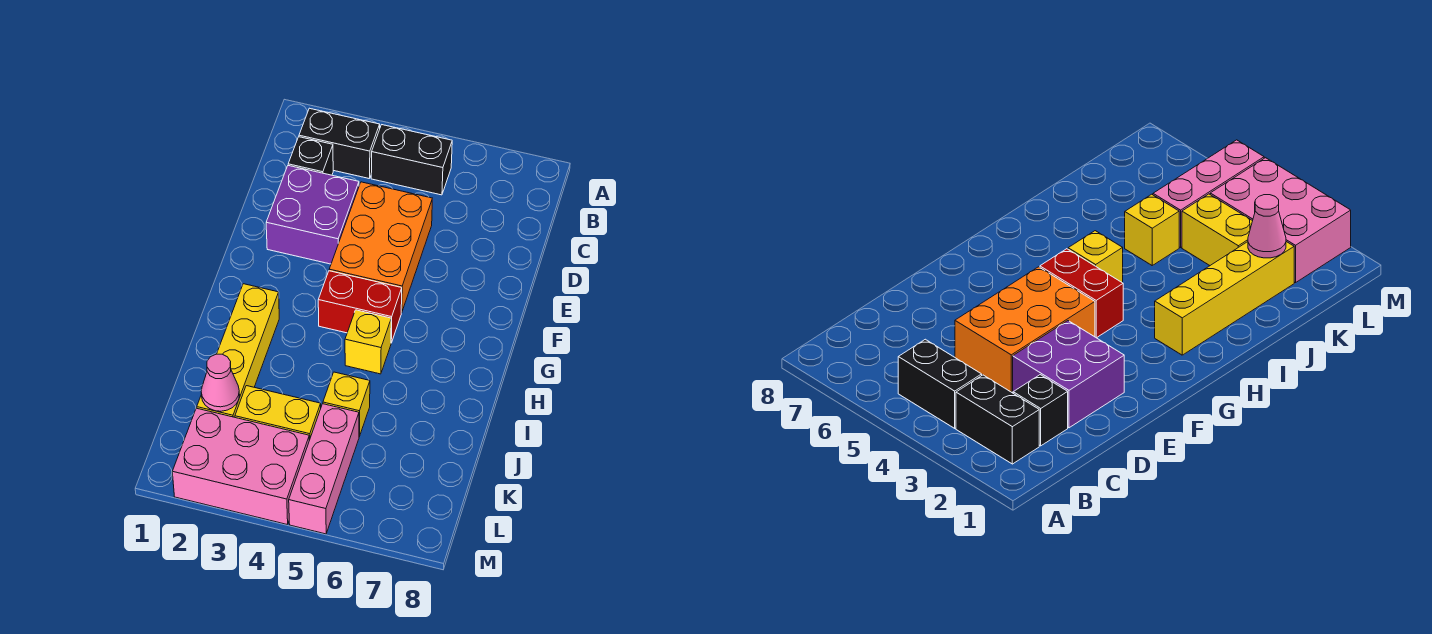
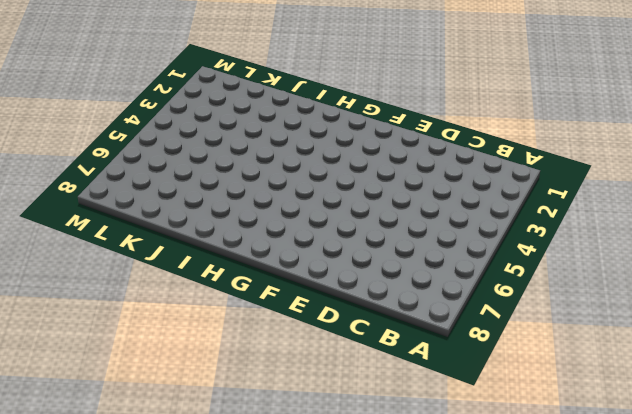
none -> black brick B2:B3 level 1
none -> black brick B4:B5 level 1
none -> black brick C2 level 1

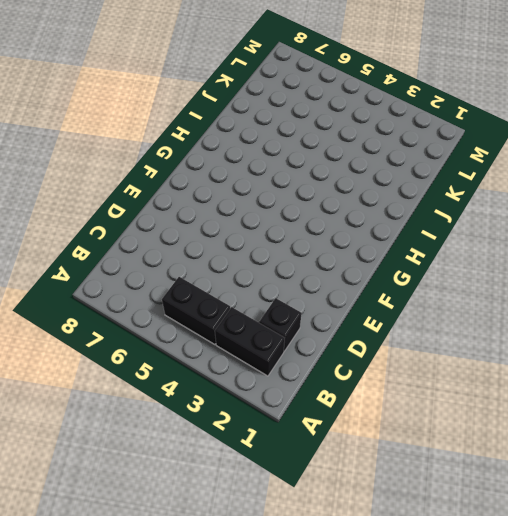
none -> purple brick D2:E3 level 1
none -> orange brick D4:F5 level 1
none -> red brick G4:G5 level 1

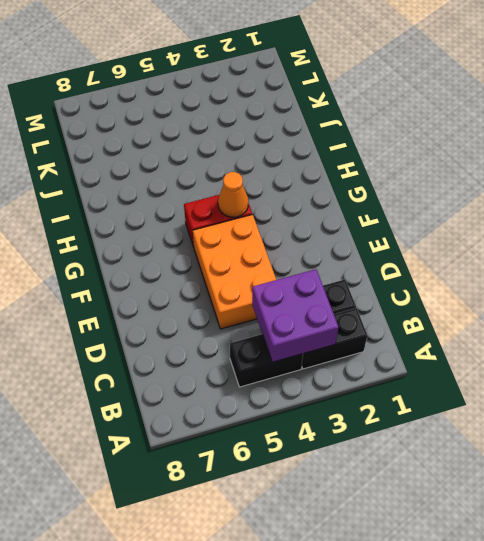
purple brick B3:C4 level 2 -> purple brick D2:E3 level 1
orange cone G4 level 2 -> none
none -> yellow brick H2:K2 level 1
none -> yellow brick H5 level 1
none -> yellow brick J5 level 1

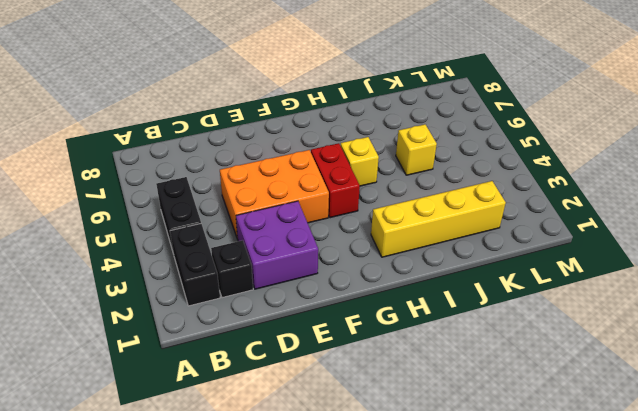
none -> yellow brick K3:K4 level 1
none -> pink brick K5:M5 level 1
none -> pink brick L2:M4 level 1

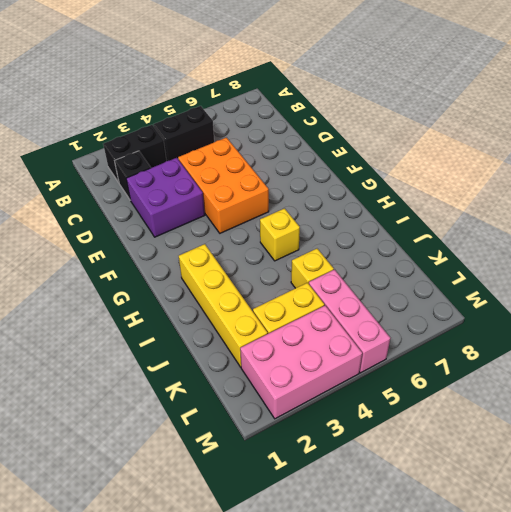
none -> red brick G4:G5 level 1
none -> pink cone K2 level 2

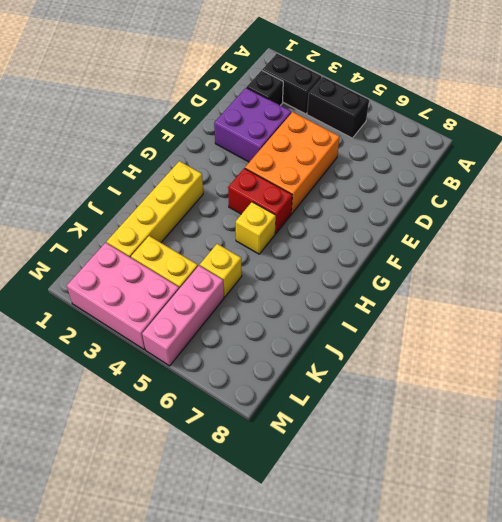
none -> pink cone K2 level 2

